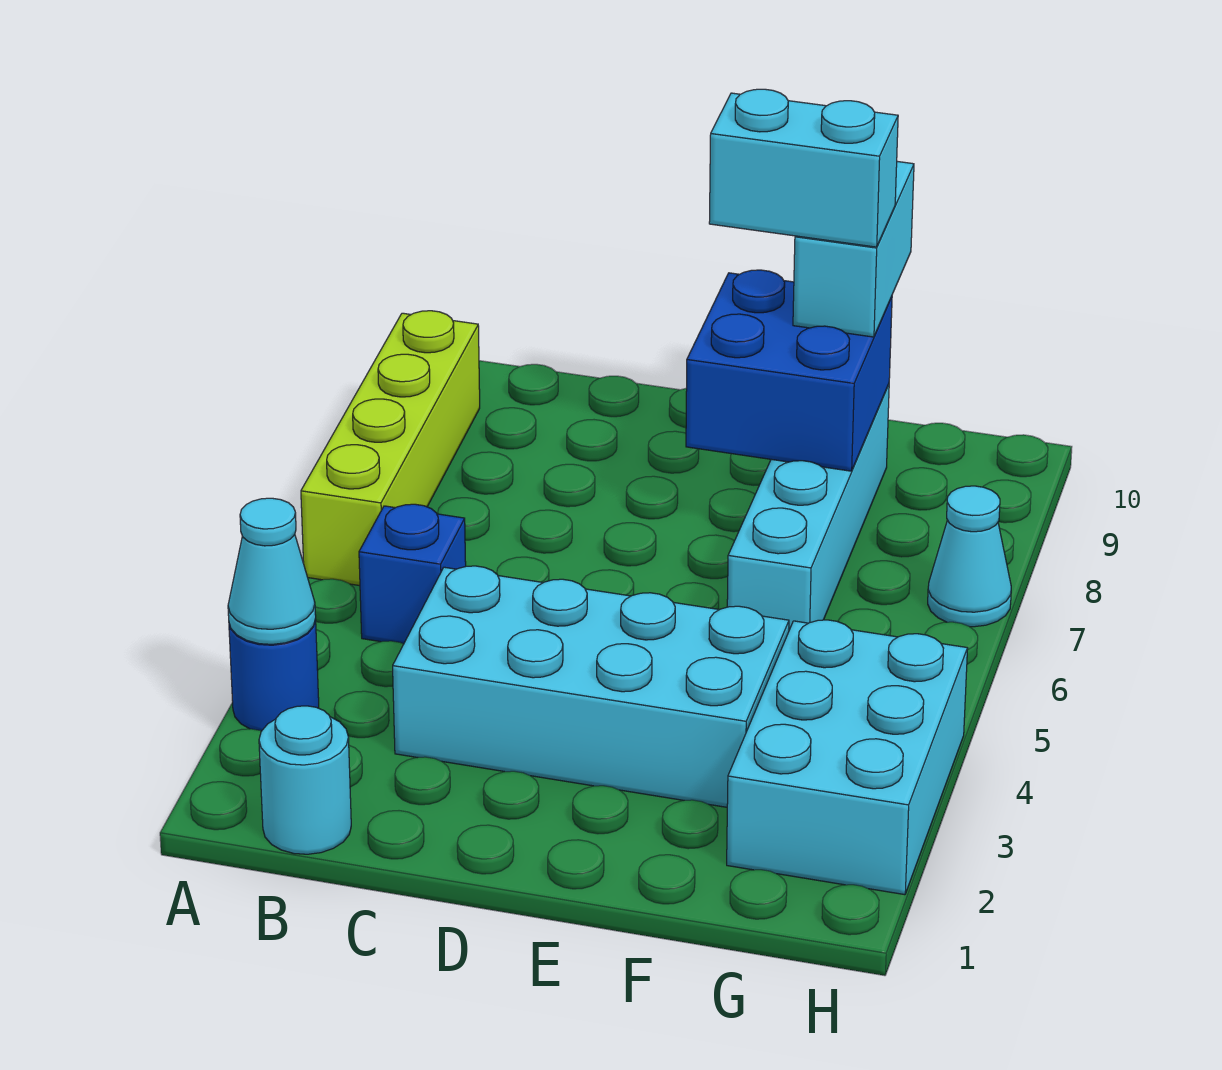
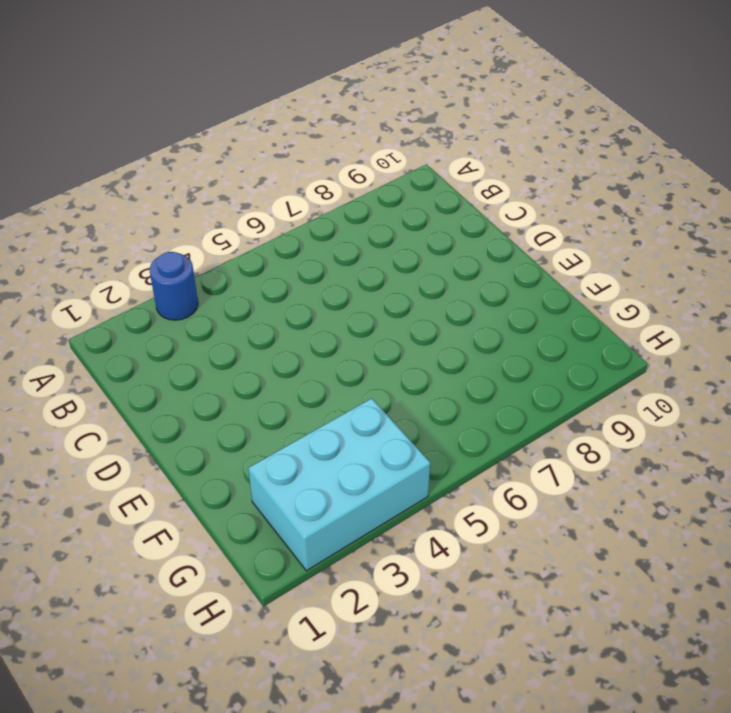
none -> lime brick A6:A9 level 1
none -> cyan round brick B1 level 1
none -> blue brick B5 level 1

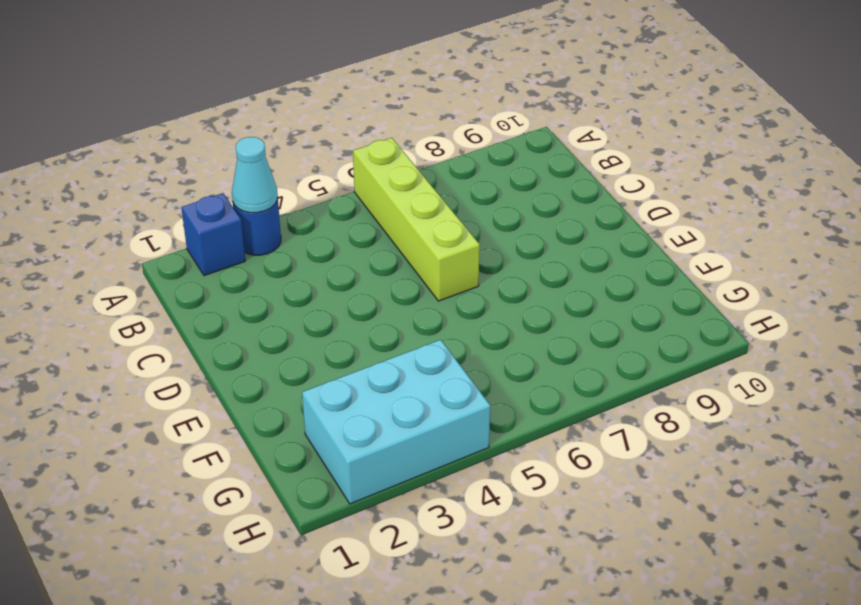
blue brick A2 level 1 -> blue brick B5 level 1
lime brick A6:D6 level 1 -> lime brick A6:A9 level 1
none -> cyan round brick B1 level 1
none -> cyan brick C3:F4 level 1
none -> cyan brick F6:F9 level 1

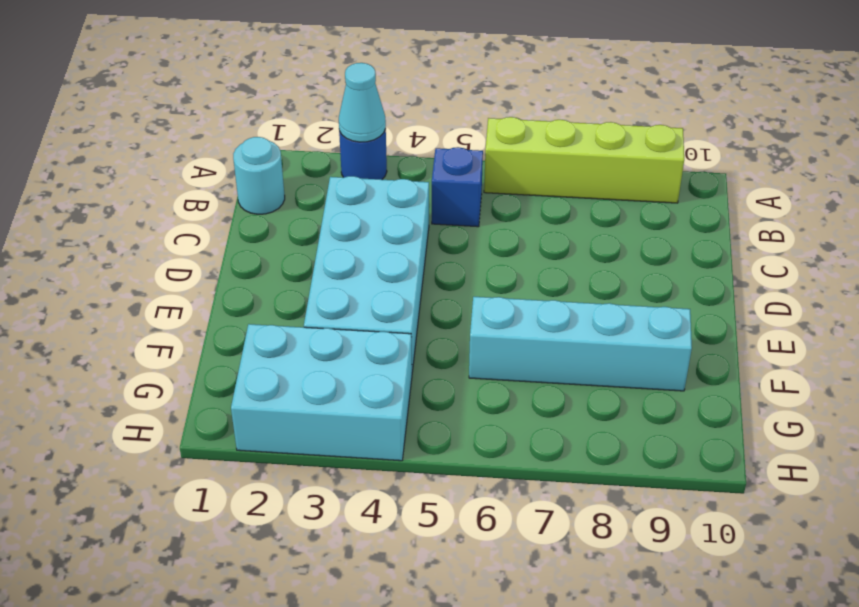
none -> cyan cone H7 level 1
none -> blue brick E8:F9 level 2
none -> cyan brick F9:F10 level 3

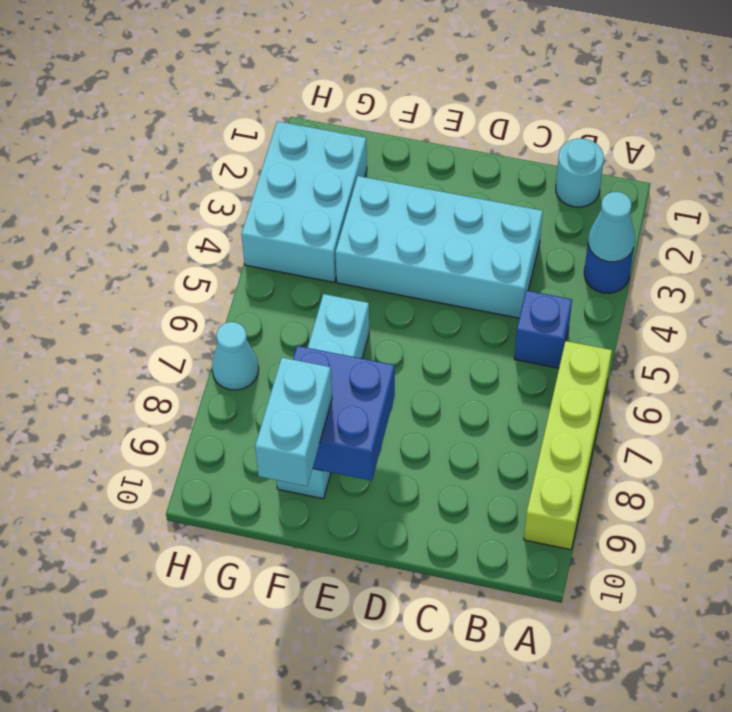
none -> cyan brick E9:F9 level 4

